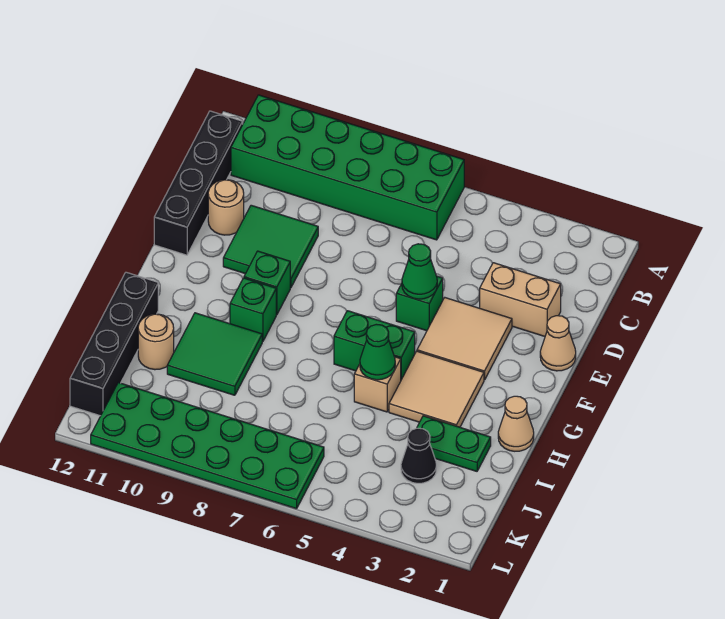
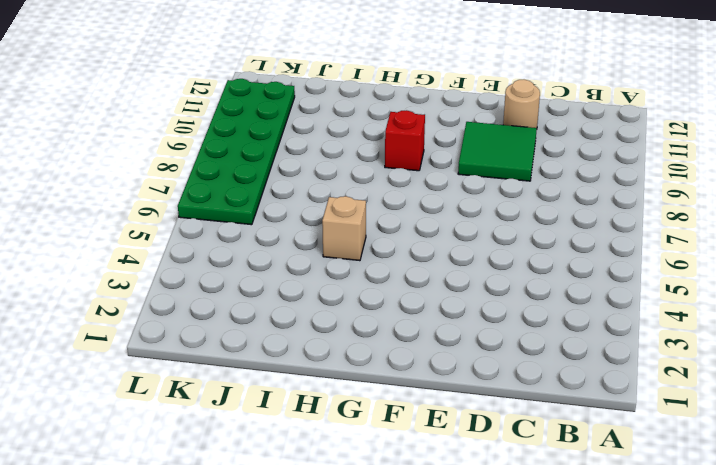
red brick G9 level 1 -> green brick G9 level 1
none -> green brick A6:B11 level 1
none -> black brick B12:E12 level 1
none -> tan brick D2:D3 level 1

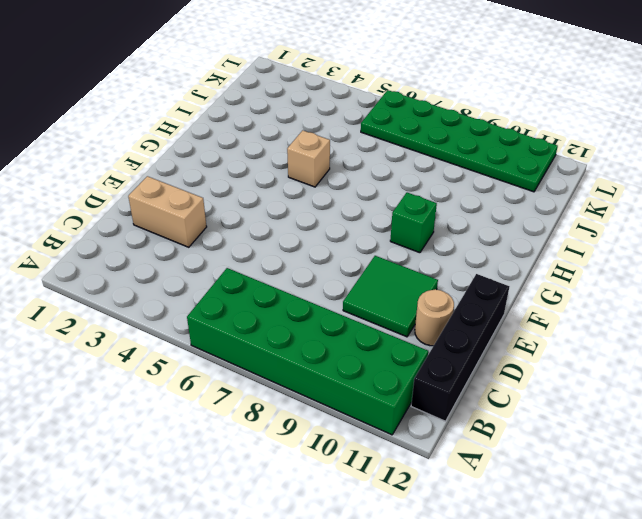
none -> tan cone E1 level 1
none -> tan tile E3:F4 level 1
none -> green brick E5 level 1

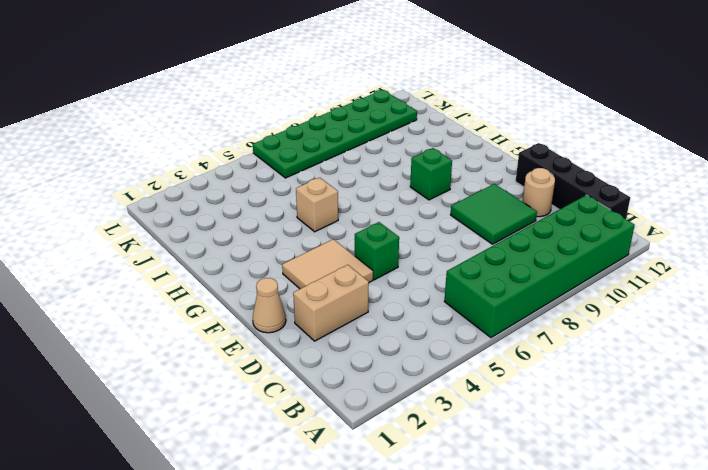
none -> green brick F9 level 1
none -> tan tile G3:H4 level 1
none -> green brick G5:G6 level 1

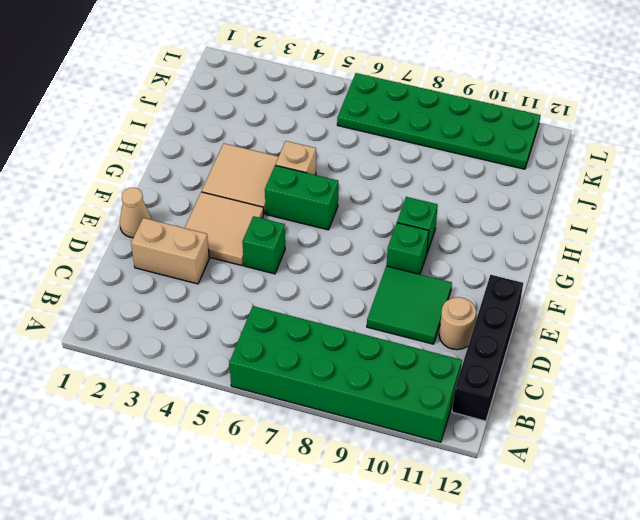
none -> tan cone H1 level 1
none -> green tile H9:I10 level 1
none -> black brick H12:K12 level 1

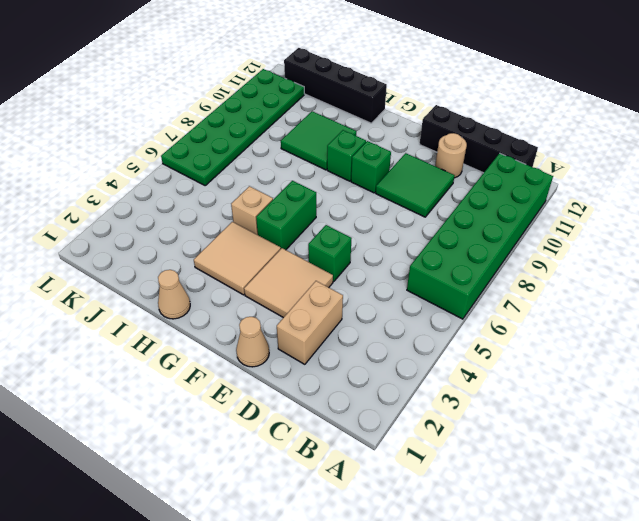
none -> green plate I2:I3 level 1
none -> tan round brick I11 level 1
none -> black cone J3 level 1

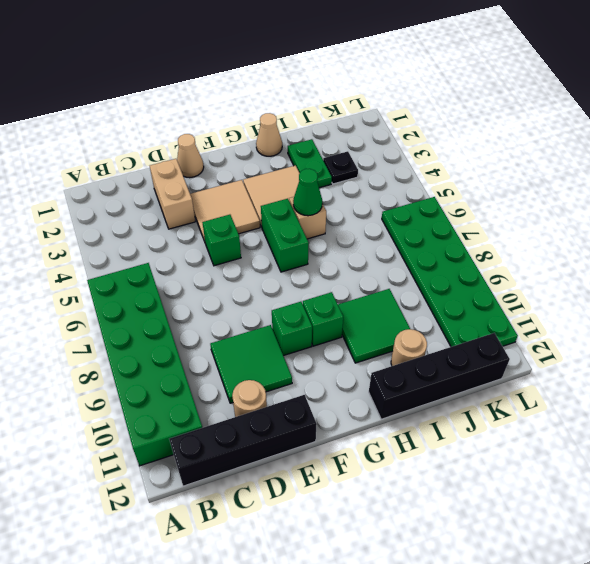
black plate J3 level 1 -> black cone J3 level 1
none -> green cone E5 level 2

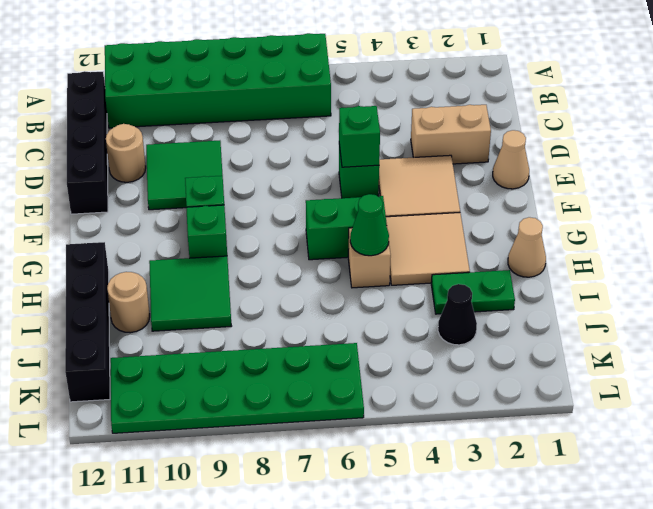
green brick E5 level 2 -> green cone E5 level 2

